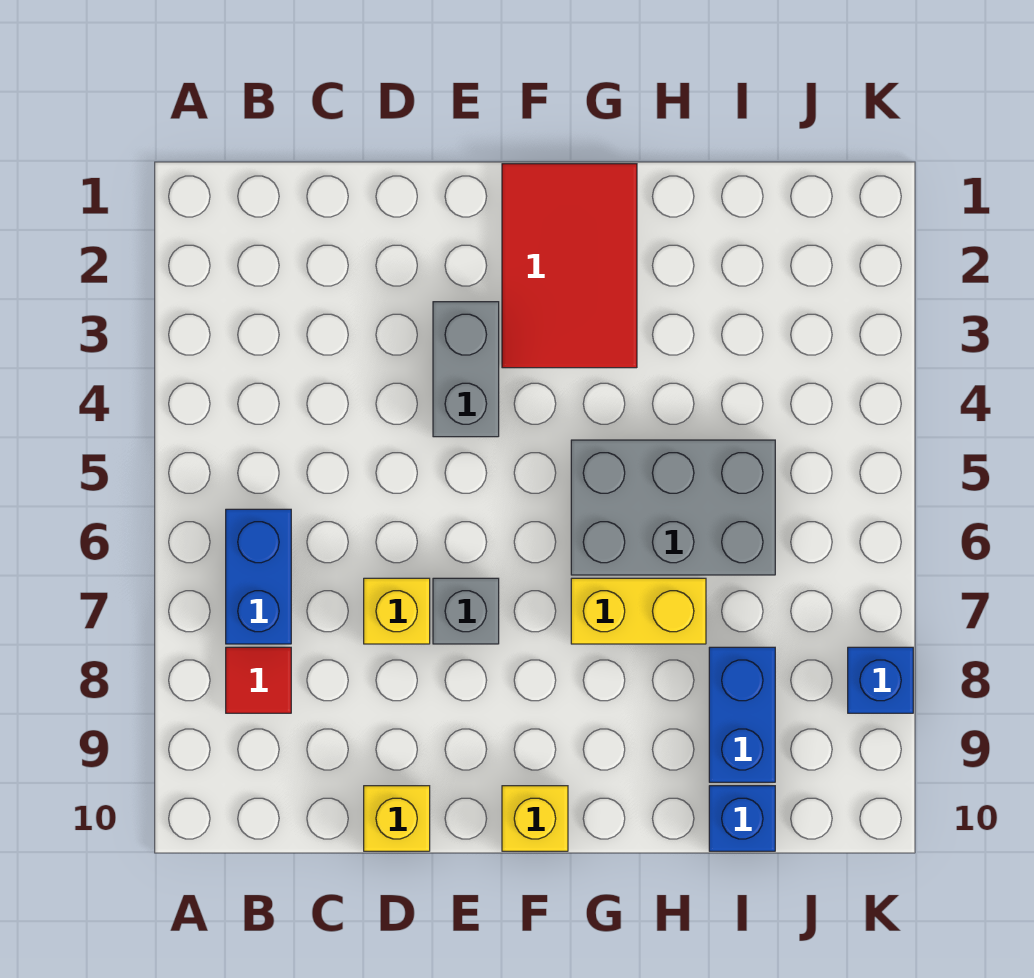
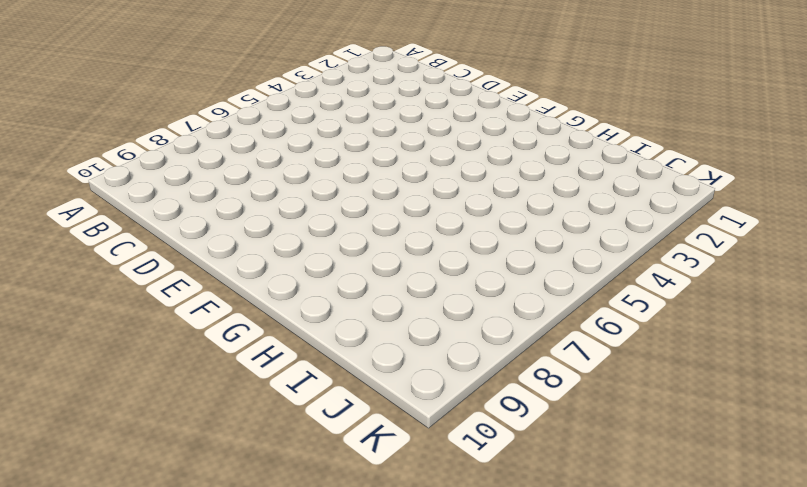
none -> blue brick B6:B7 level 1
none -> red tile B8 level 1
none -> yellow brick D7 level 1

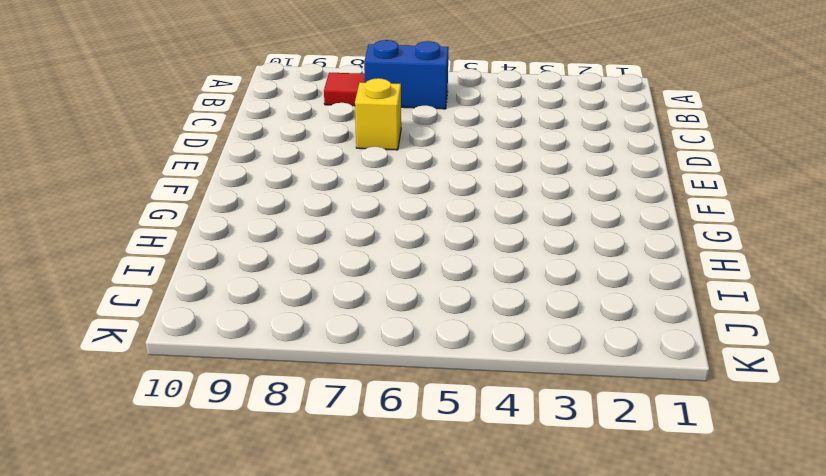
none -> yellow brick D10 level 1
none -> grey brick E3:E4 level 1
none -> grey brick E7 level 1

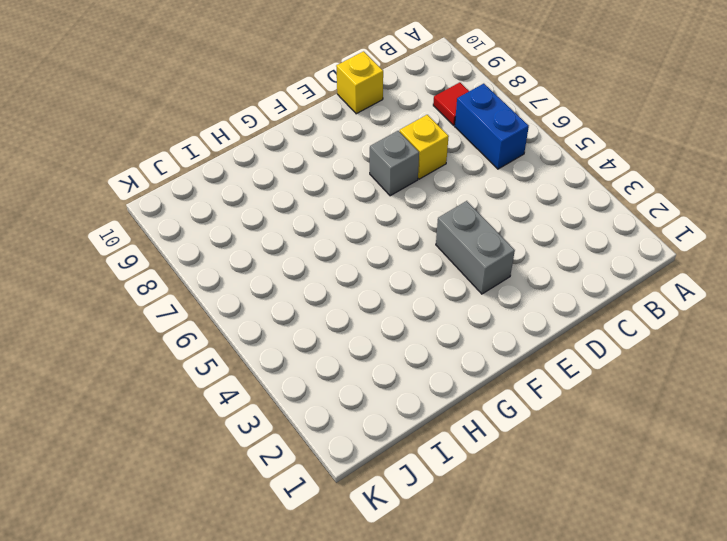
none -> red tile F1:G3 level 1
none -> yellow brick F10 level 1
none -> grey brick G5:I6 level 1

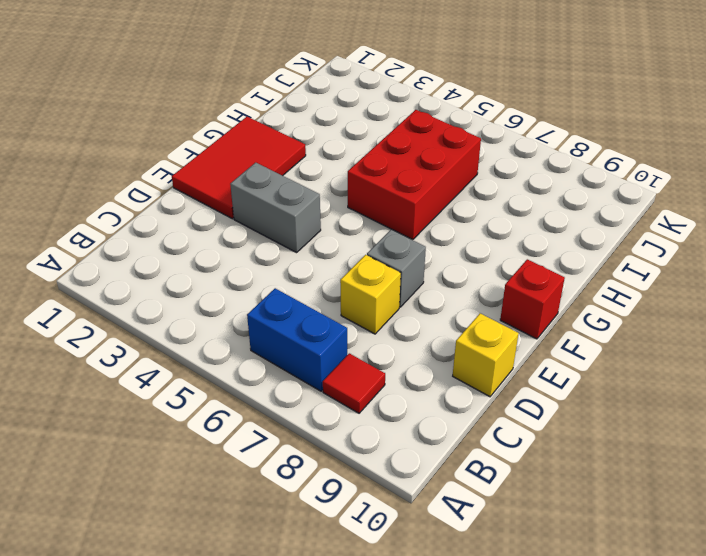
red tile E1:G2 level 1 -> red tile F1:G3 level 1
red brick F10 level 1 -> yellow brick F10 level 1
red brick G5:I6 level 1 -> grey brick G5:I6 level 1
none -> yellow brick G7:H7 level 1
none -> blue brick I8:I9 level 1
none -> blue brick I10 level 1

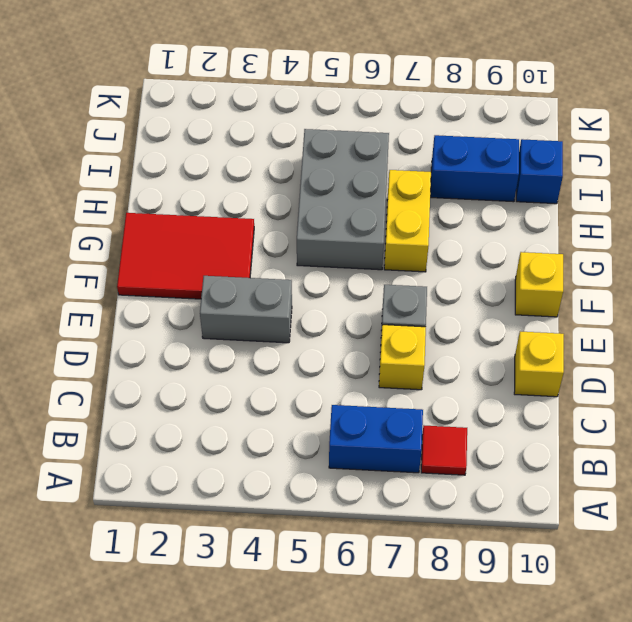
none -> blue brick K8 level 1

